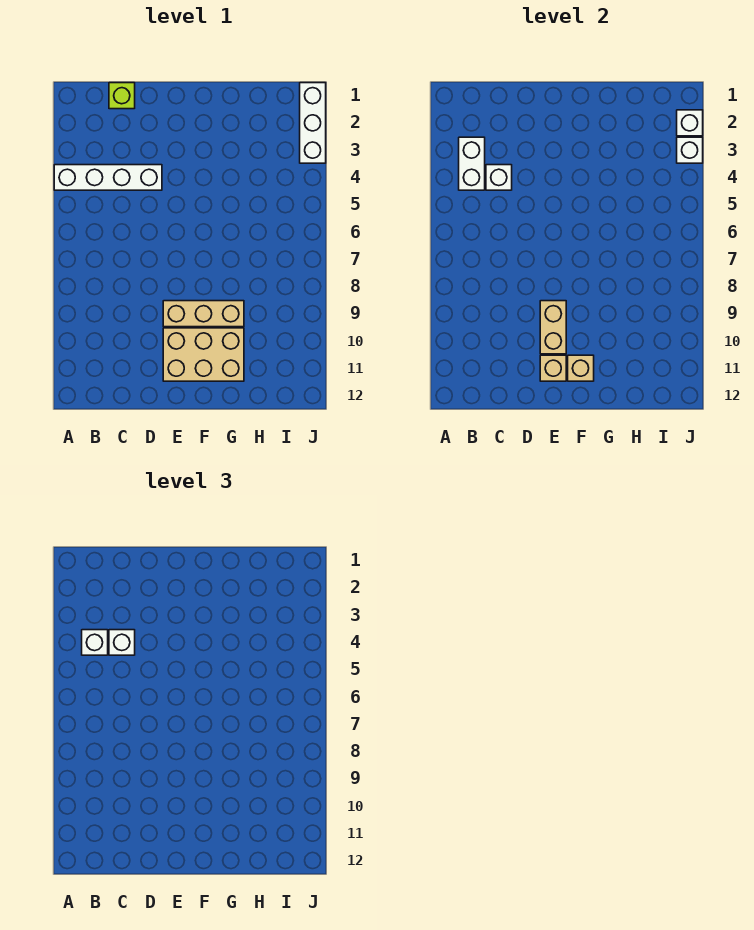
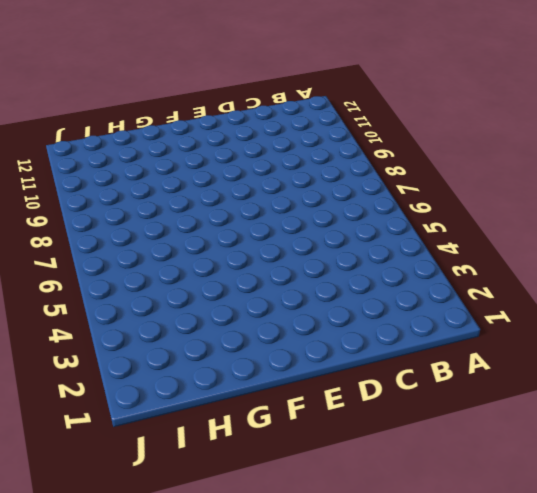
none -> white brick A4:D4 level 1
none -> lime brick C1 level 1
none -> tan brick E9:G9 level 1

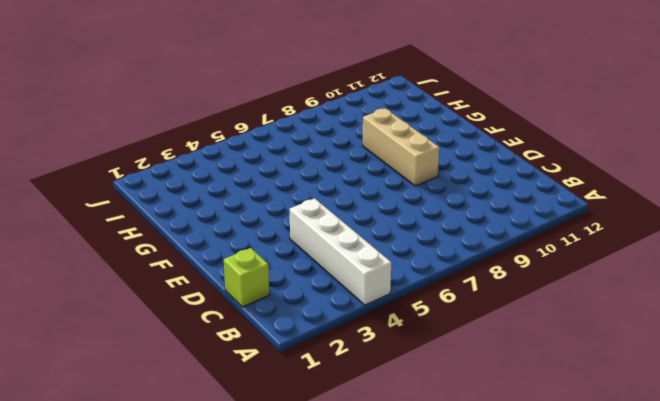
none -> tan brick E10:G11 level 1
none -> white brick J1:J3 level 1
none -> white brick B3:B4 level 2

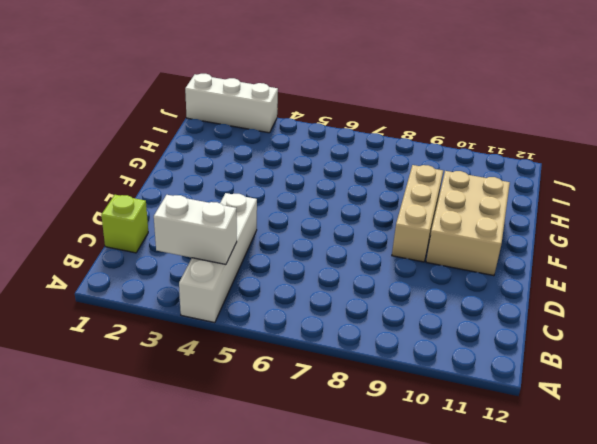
none -> white brick C4 level 2
none -> tan brick E9:E10 level 2
none -> tan brick E11 level 2

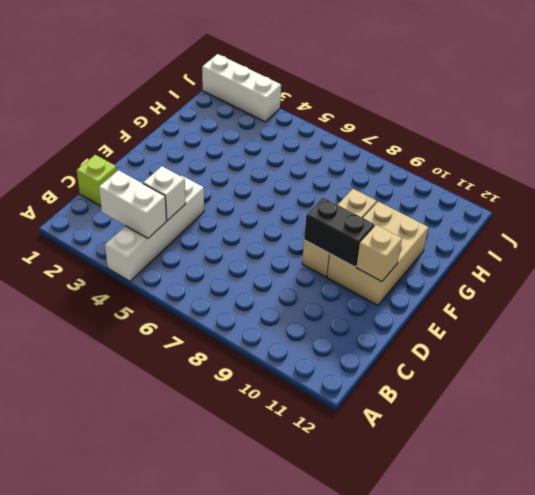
black brick E9:E10 level 2 -> tan brick E9:E10 level 2
none -> tan brick F11 level 2
none -> white brick J2 level 2
none -> white brick J3 level 2

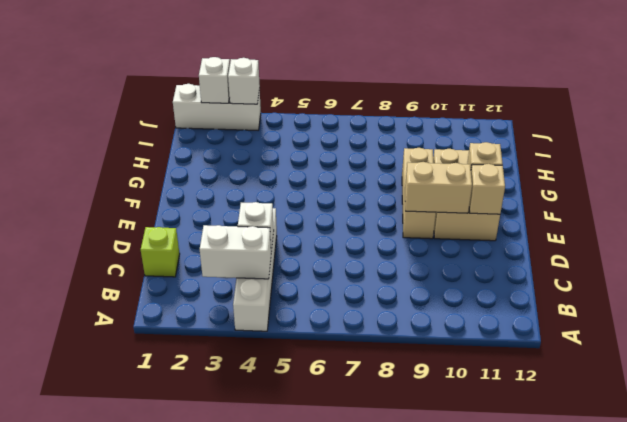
none -> white brick B4 level 3
none -> white brick C4 level 3

